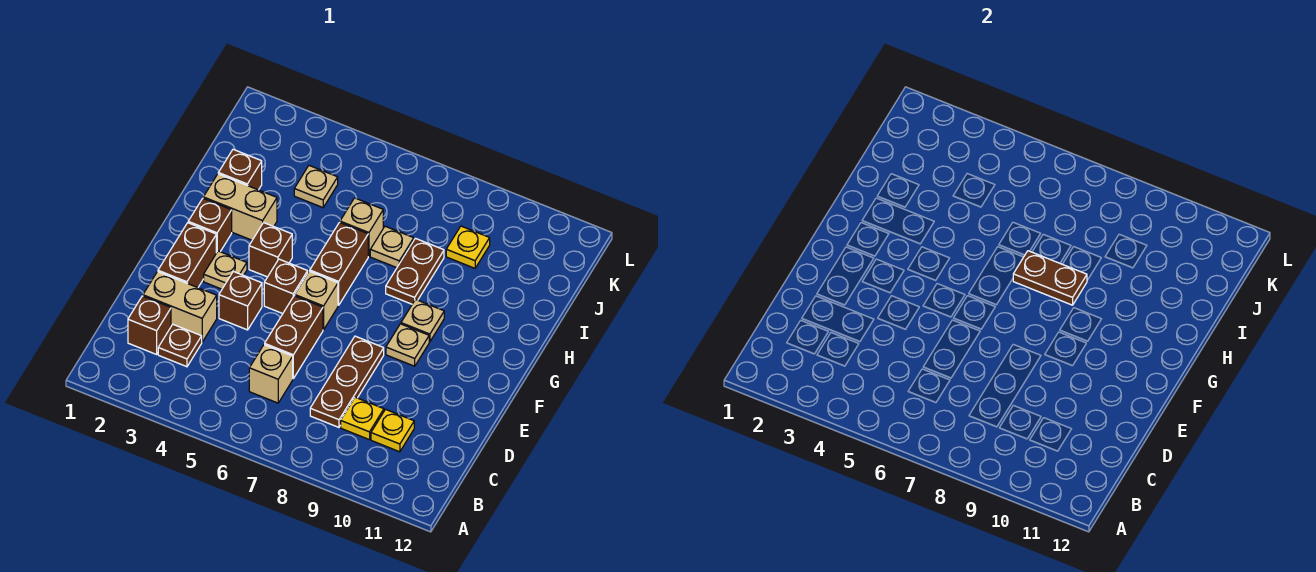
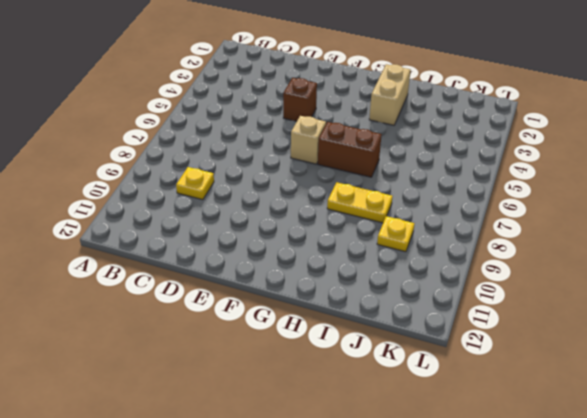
yellow plate H8:I8 level 1 -> brown plate H8:I8 level 1
none -> brown brick C2 level 1
none -> brown plate C3 level 1
none -> tan brick C6 level 1

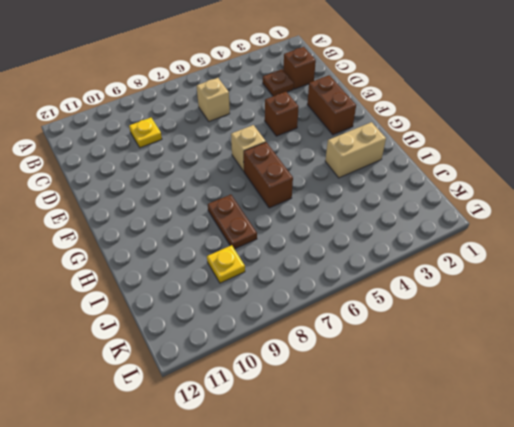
none -> brown plate C8:E8 level 1
none -> yellow plate C10 level 1
none -> tan brick D2:D3 level 1

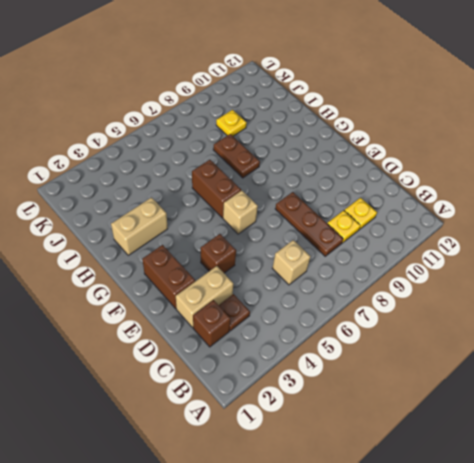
none -> brown brick D6:E6 level 1
none -> tan plate F3 level 1
none -> brown brick F5 level 1

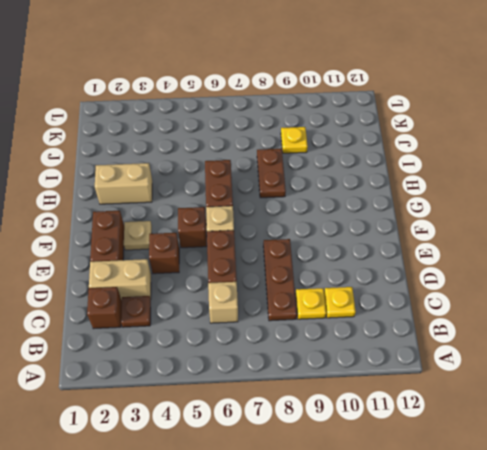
none -> tan plate F9 level 1
none -> brown brick G2 level 1
none -> brown brick G4 level 1

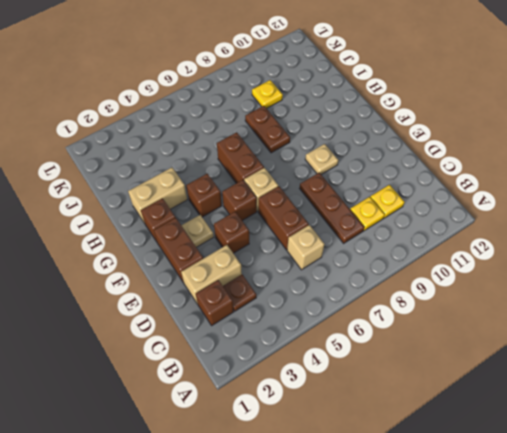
none -> tan plate G9 level 1
none -> brown brick I2 level 1
none -> tan brick I6 level 1

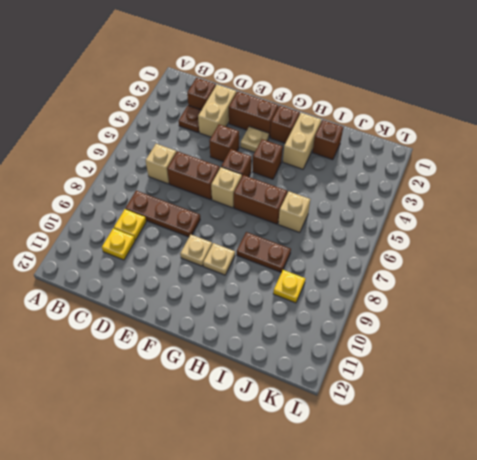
none -> tan plate I7 level 1
none -> tan plate J4 level 1
none -> brown plate H7:H8 level 2

